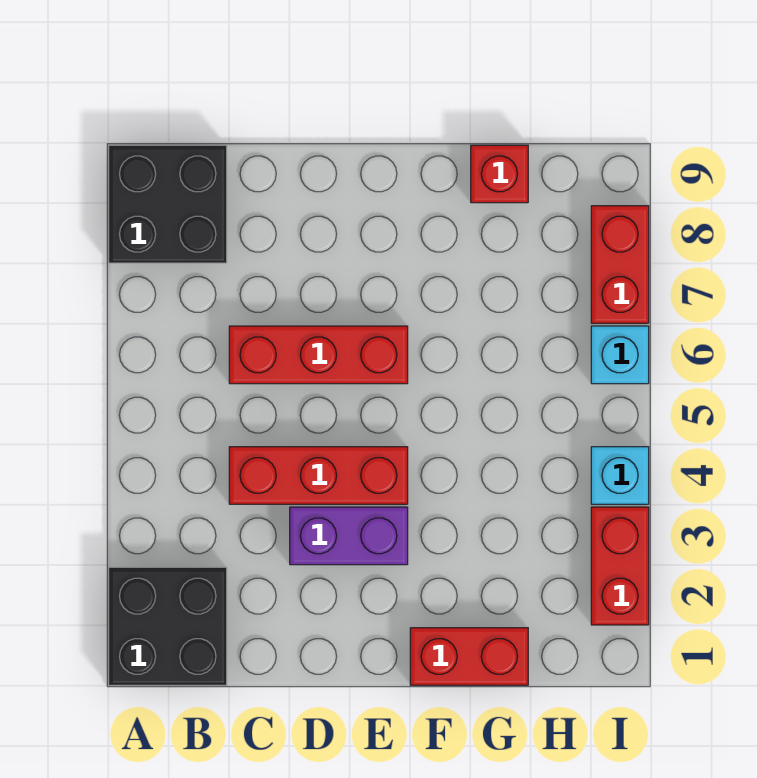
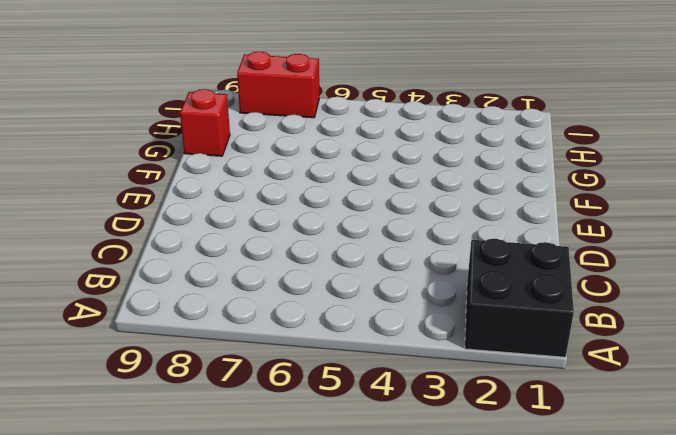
none -> black brick A8:B9 level 1
none -> red brick C4:E4 level 1

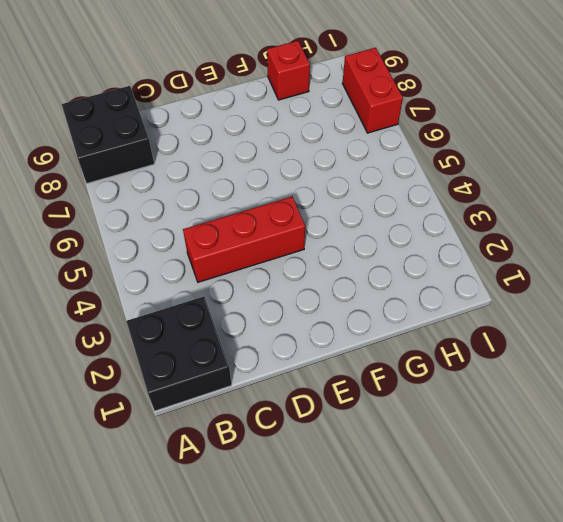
none -> red brick C6:E6 level 1
none -> purple brick D3:E3 level 1

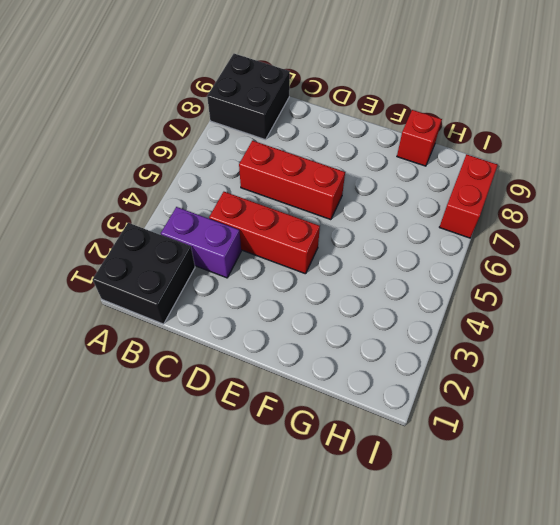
purple brick B3:C3 level 1 -> purple brick D3:E3 level 1
none -> red brick F1:G1 level 1
none -> red brick I2:I3 level 1

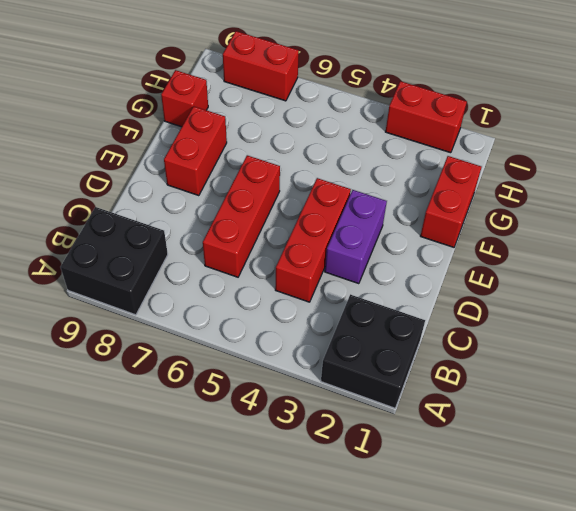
red brick E8:F8 level 1 -> none
none -> cyan brick I4 level 1
none -> cyan brick I6 level 1

